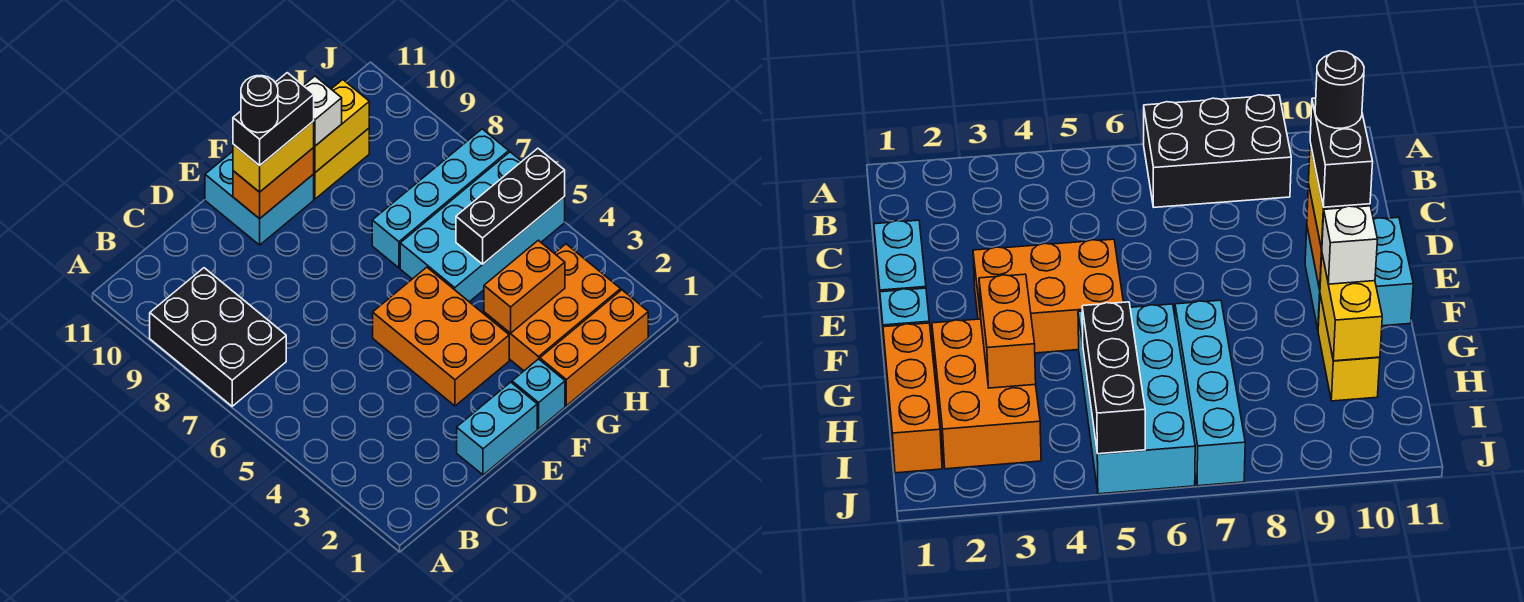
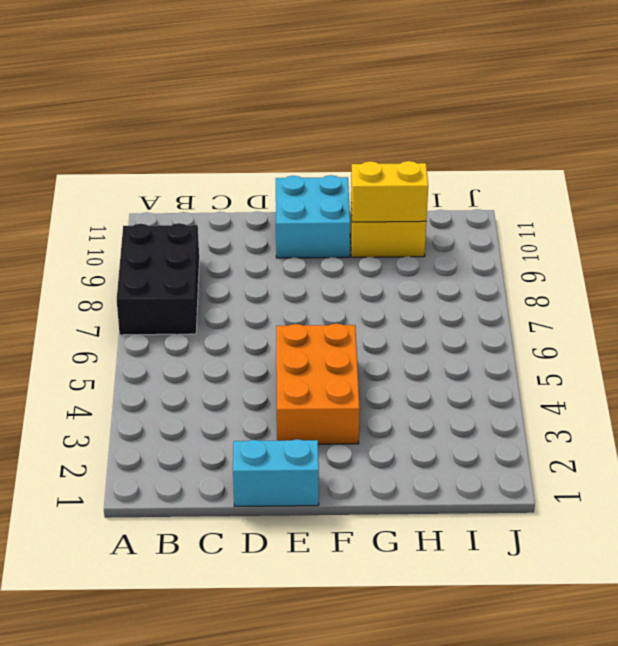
none -> cyan brick F1 level 1
none -> orange brick G1:I1 level 1
none -> orange brick G2:I3 level 1

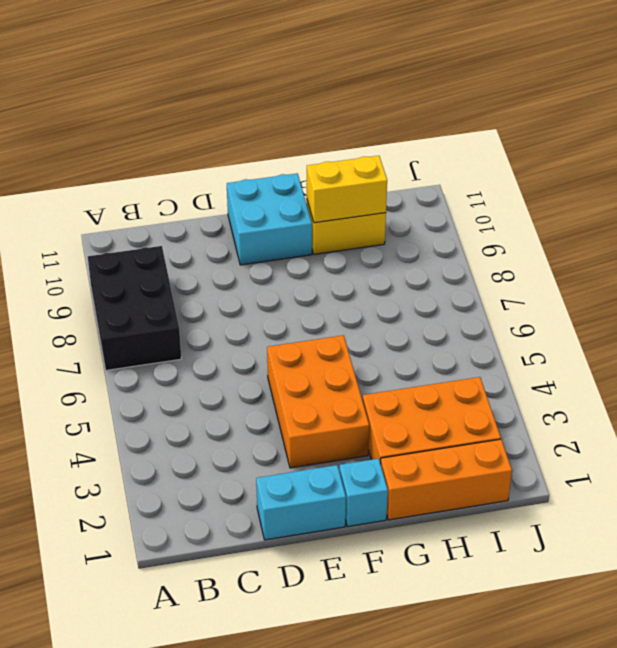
none -> cyan brick G5:J6 level 1
none -> cyan brick G7:J7 level 1
none -> orange brick E10:F10 level 2

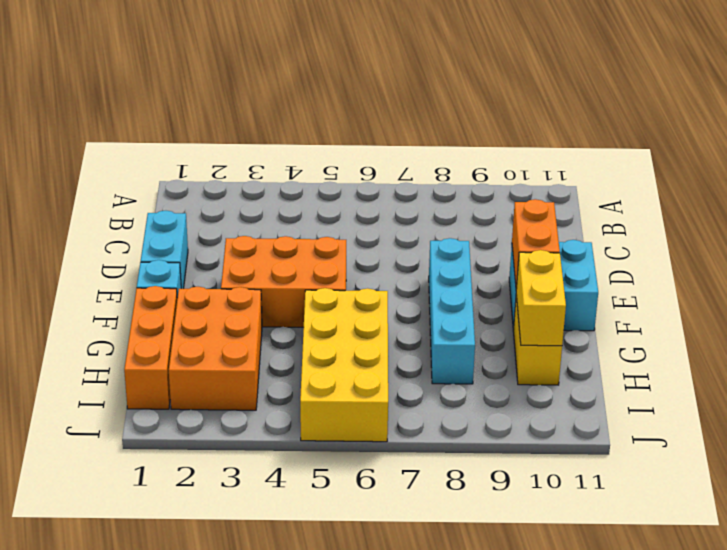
cyan brick E8:H8 level 1 -> cyan brick G7:J7 level 1
yellow brick G5:J6 level 1 -> cyan brick G5:J6 level 1
none -> black brick A7:B9 level 1
none -> orange brick G3:H3 level 2
none -> black brick H5:J5 level 2

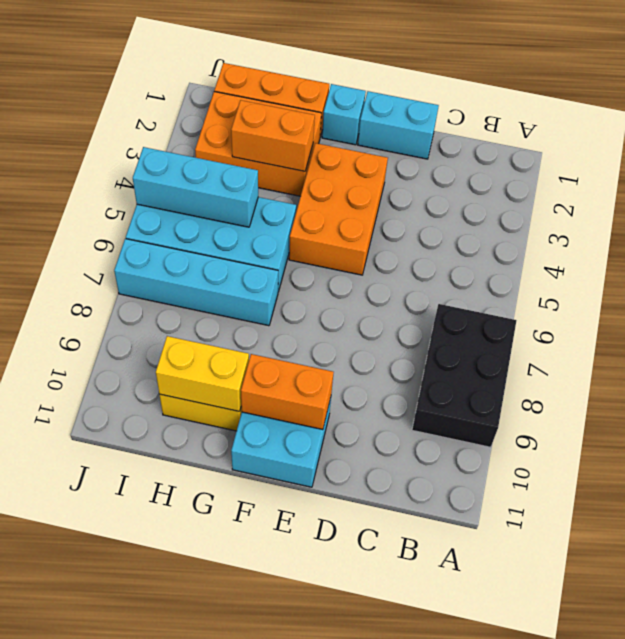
cyan brick H5:J5 level 2 -> black brick H5:J5 level 2
none -> yellow brick E10:F10 level 3
none -> white brick G10 level 3
none -> black brick E10:F10 level 4

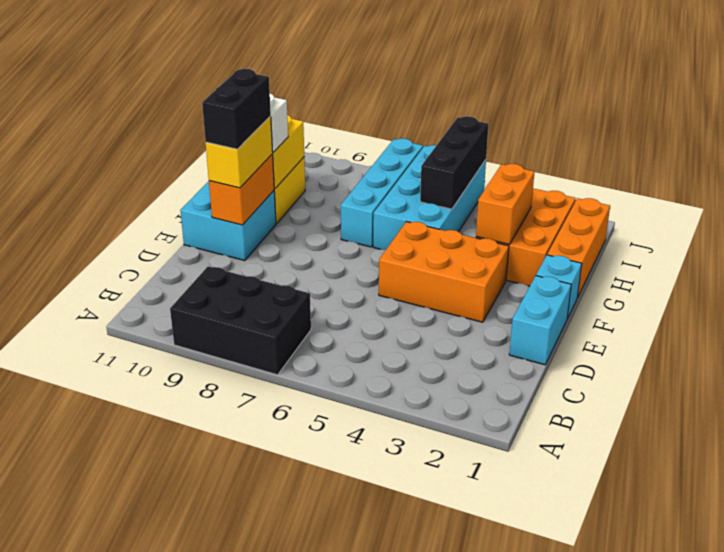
none -> black round brick E10 level 5

